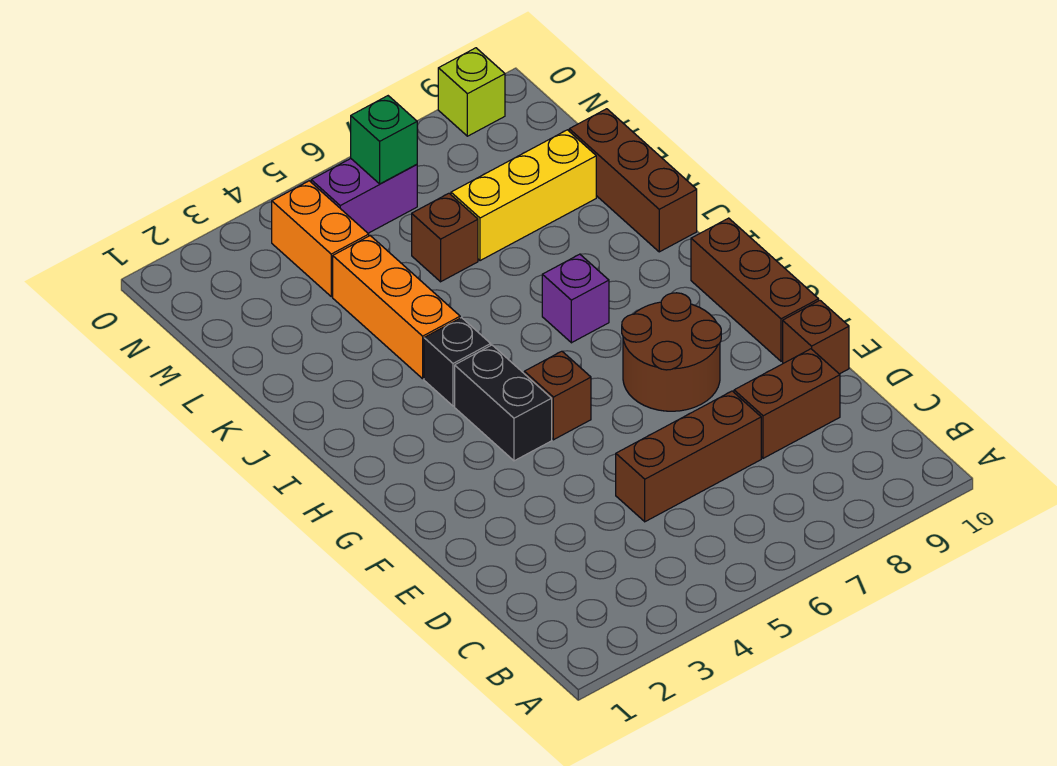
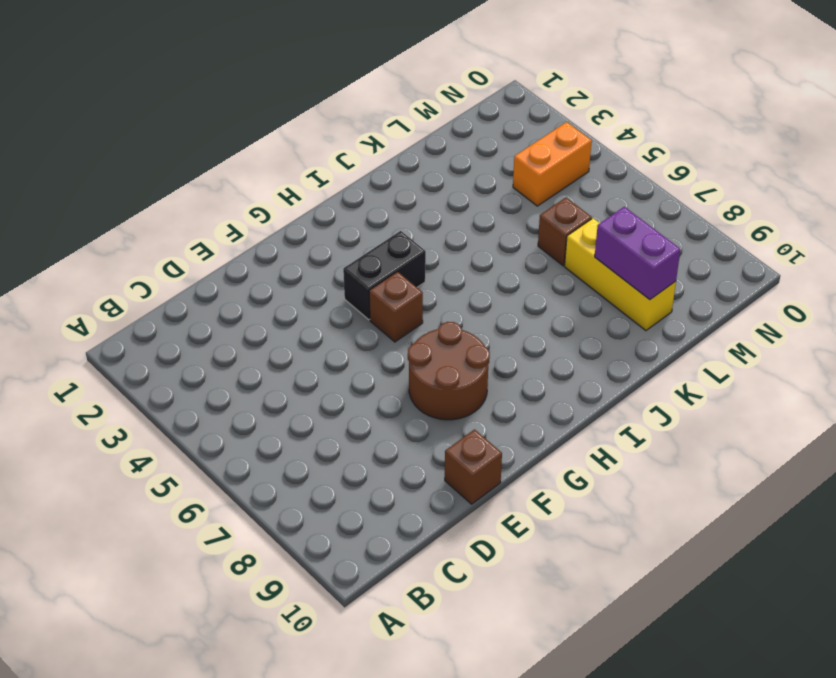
purple brick L8:L9 level 2 -> purple brick N5:N6 level 1
none -> brown brick D5:D7 level 1
none -> brown brick D8:D9 level 1
none -> brown brick F10:H10 level 1

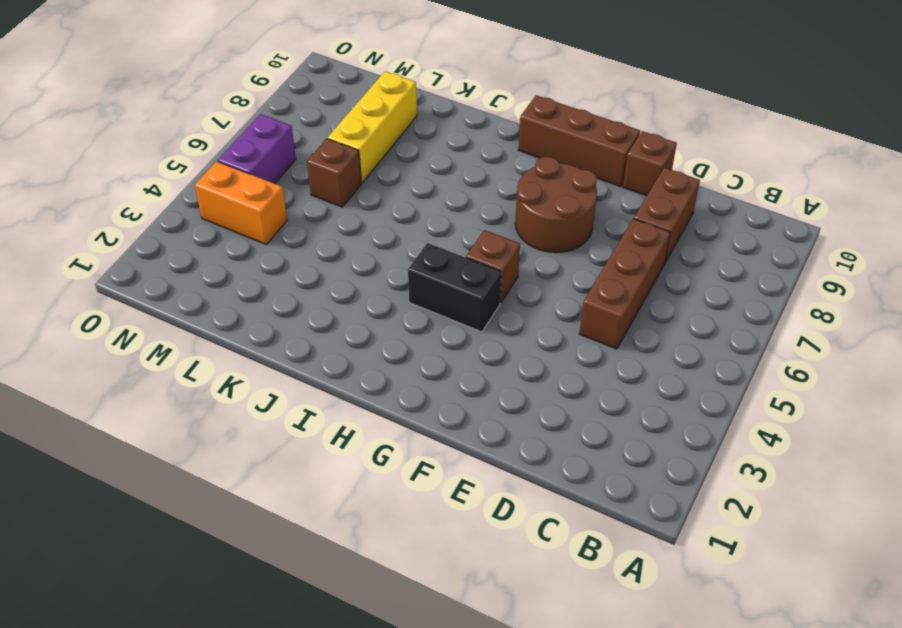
none -> black brick I4 level 1
none -> purple brick I7 level 1
none -> orange brick J4:L4 level 1

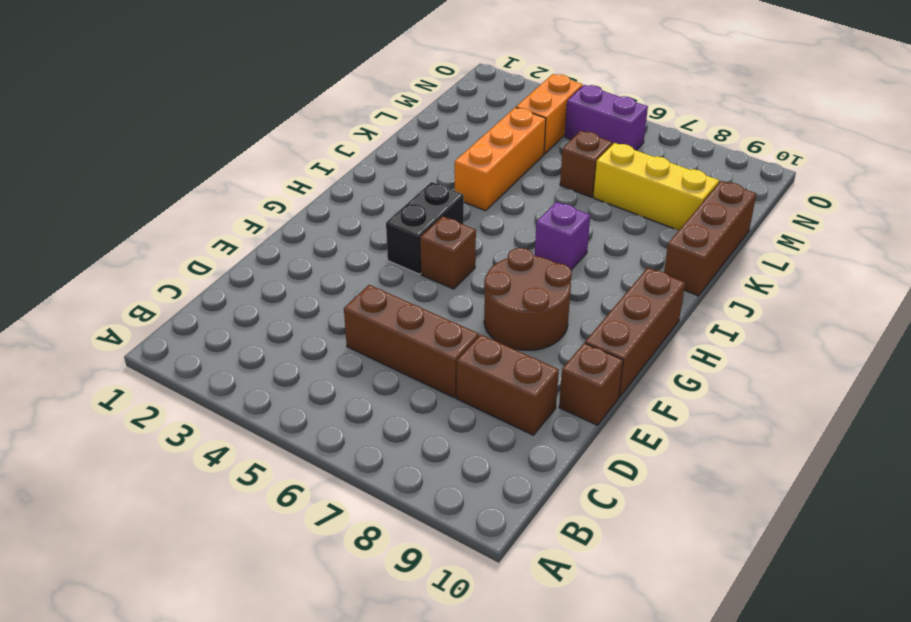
none -> black brick I4 level 1
none -> lime brick O9 level 1
none -> green brick N6 level 2

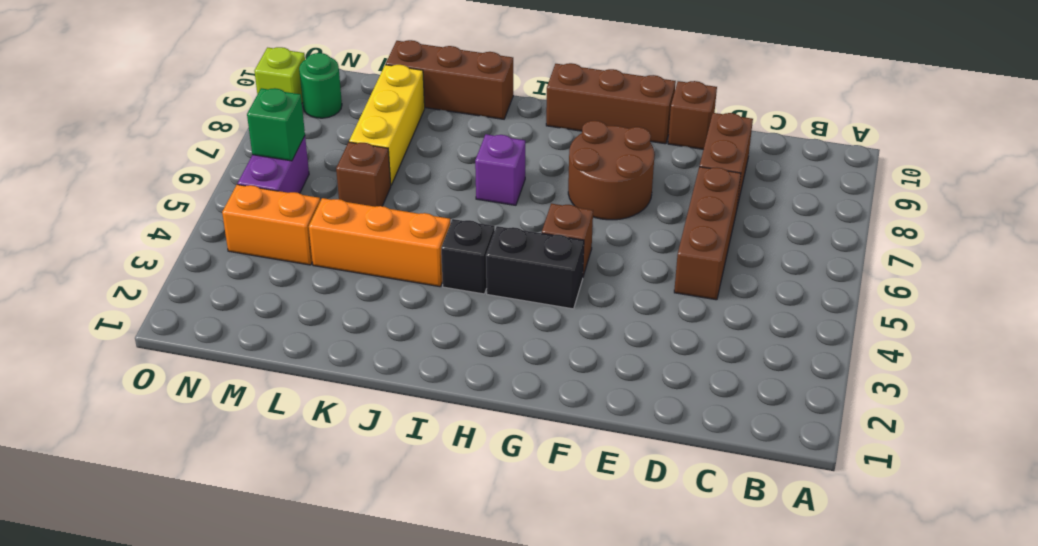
green round brick N9 level 1 -> none

